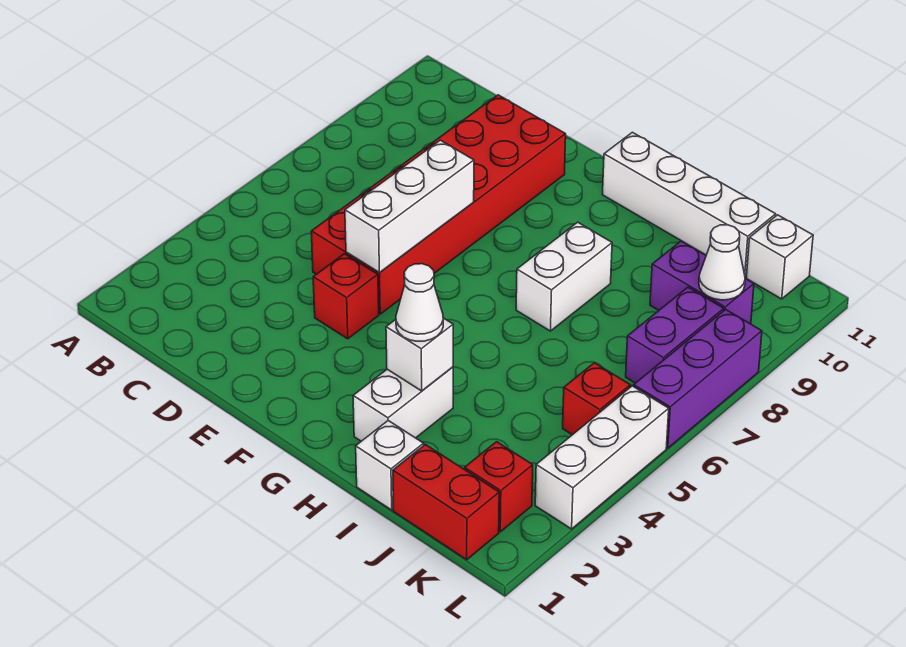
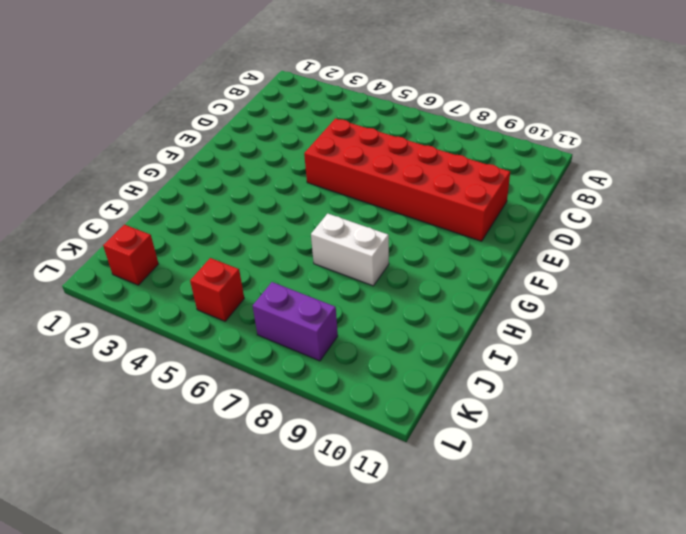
none -> red brick E4 level 1
none -> white brick G11:J11 level 1
none -> white brick H2:H3 level 1

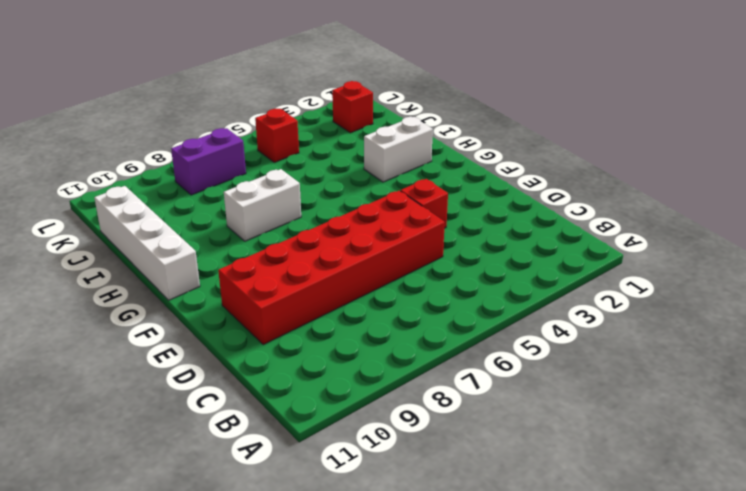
none -> white brick I1 level 1
none -> red brick J1:K1 level 1
none -> purple brick J9:K9 level 1

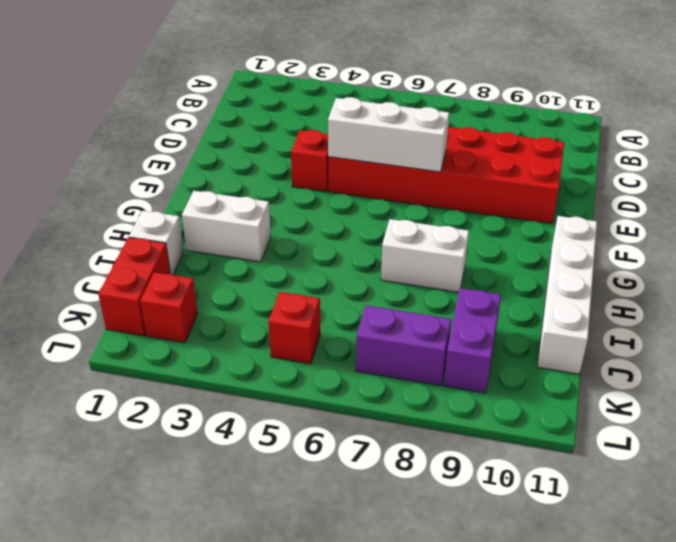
none -> white brick K11 level 1
none -> white brick L3:L5 level 1
none -> purple brick L6:L8 level 1

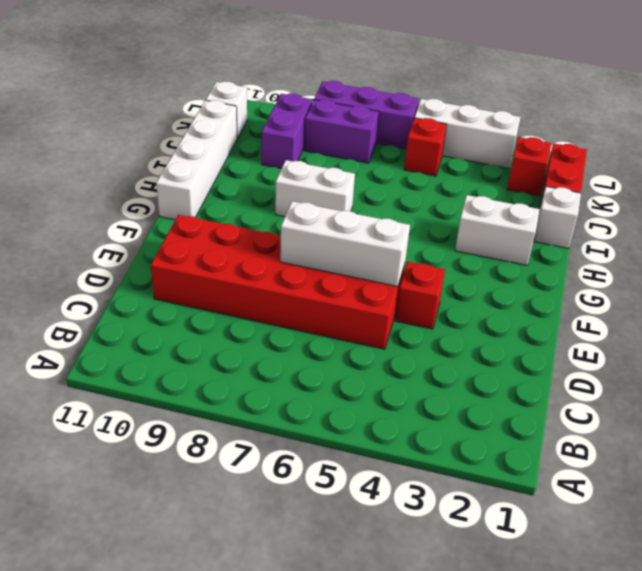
none -> white brick H3 level 2
none -> white cone K9 level 2
none -> white cone H3 level 3

